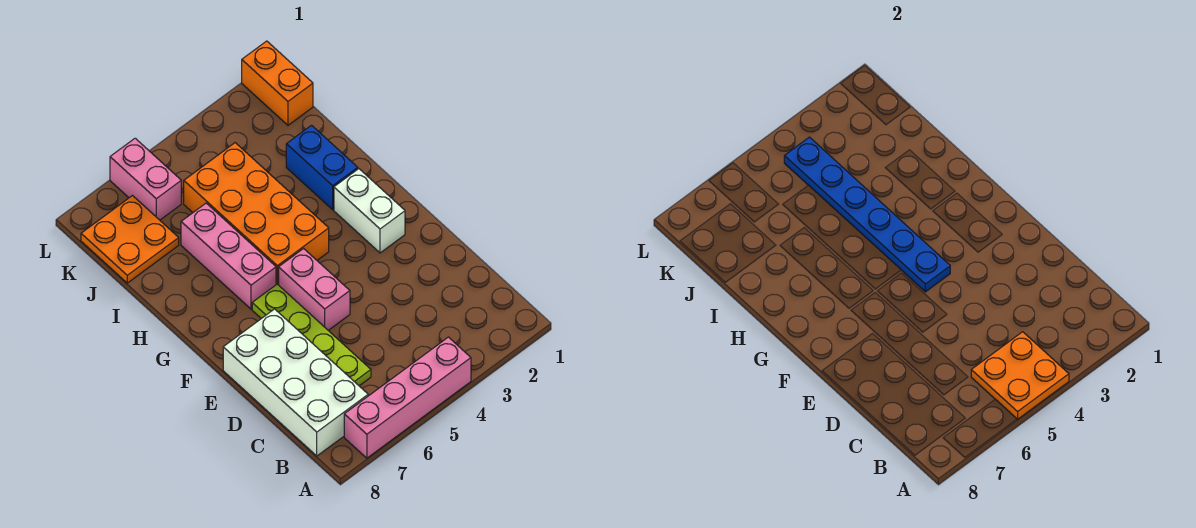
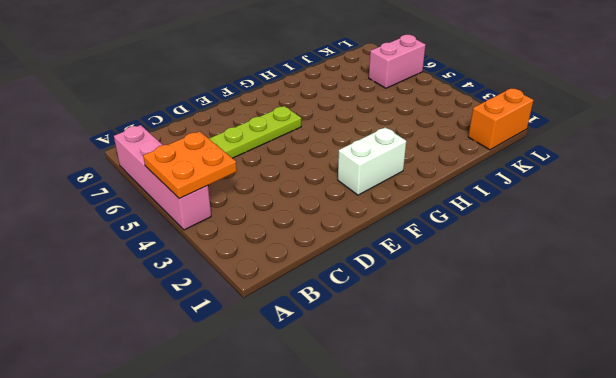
none -> white brick B7:E8 level 1
none -> pink brick E5:F5 level 1
none -> orange brick G4:J5 level 1

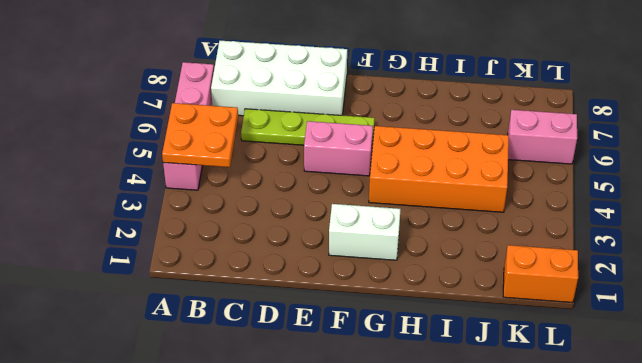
none -> pink brick G6:I6 level 1
none -> blue brick H2:I2 level 1
none -> orange plate J7:K8 level 1

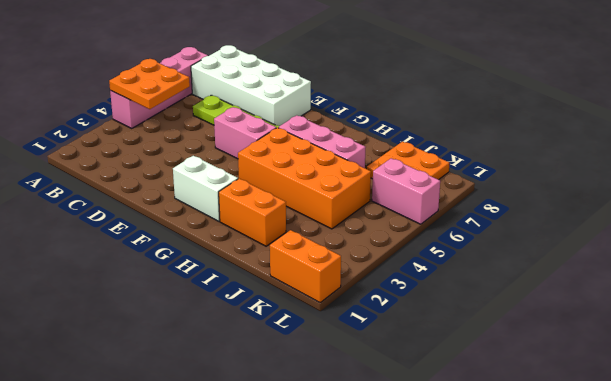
orange brick H2:I2 level 1 -> blue brick H2:I2 level 1
none -> blue plate F4:K4 level 2

